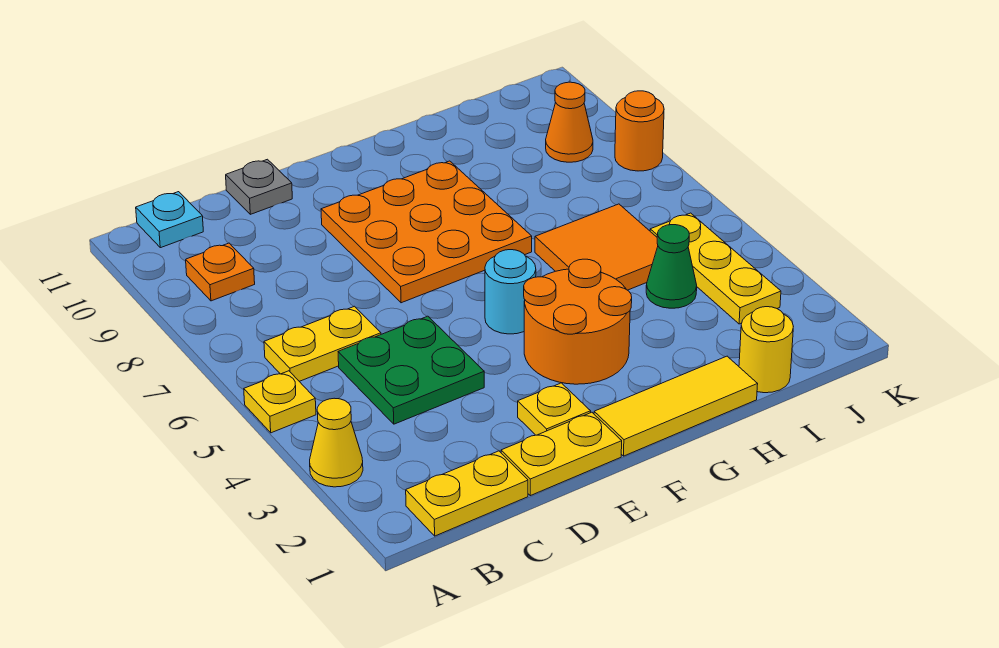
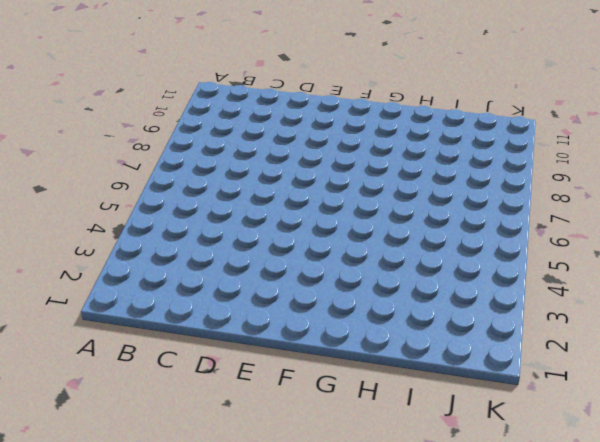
none -> yellow cone A3 level 1
none -> yellow plate A5 level 1
none -> yellow plate B1:C1 level 1

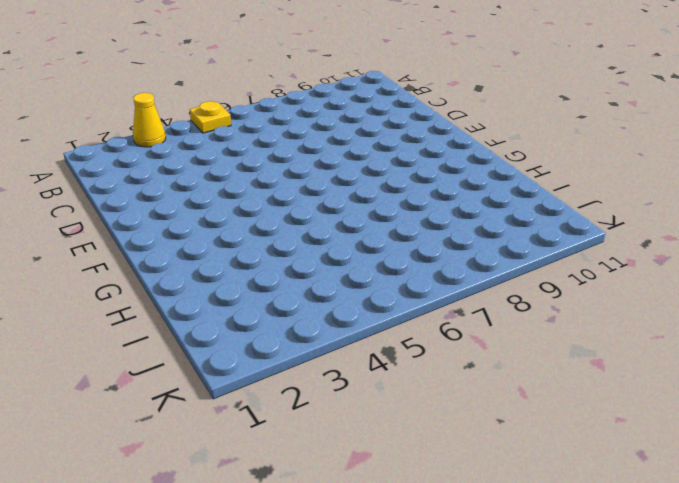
none -> yellow plate B1:C1 level 1
none -> yellow plate B6:C6 level 1
none -> orange plate B9 level 1

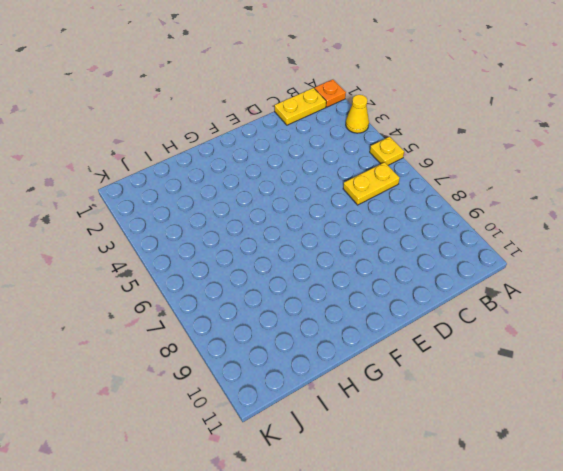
orange plate A1 level 1 -> orange plate B9 level 1
none -> cyan plate B11 level 1
none -> green plate C4:D5 level 1
none -> yellow plate D1:E1 level 1

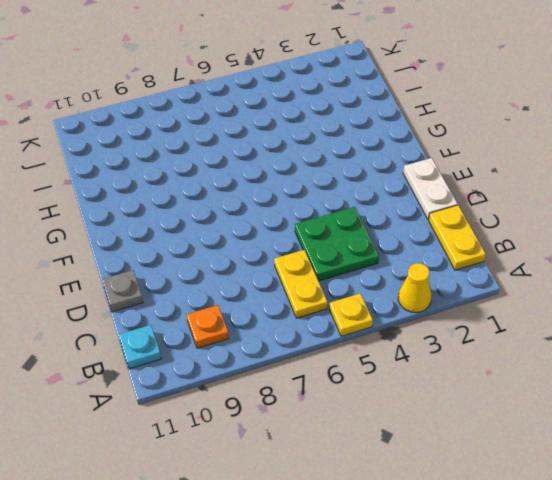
white plate D1:E1 level 1 -> yellow plate D1:E1 level 1
none -> yellow plate E2 level 1
none -> orange plate E7:G9 level 1
none -> yellow tile F1:H1 level 1

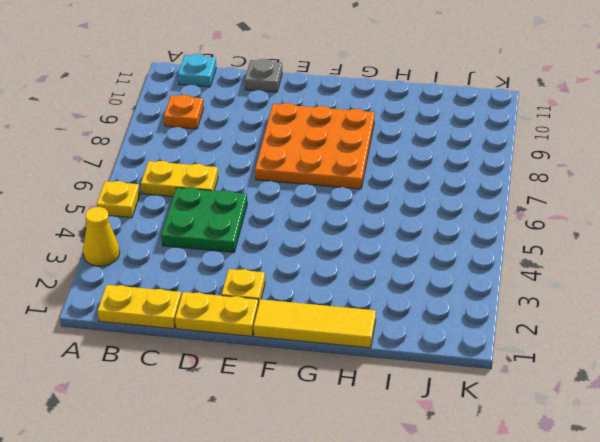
none -> orange round brick F3:G4 level 1
none -> cyan round brick F5 level 1
none -> orange tile H5:I6 level 1

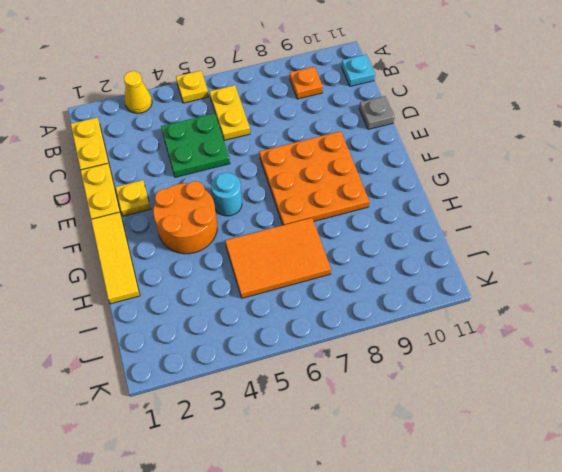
orange tile H5:I7 level 1 -> orange tile H5:I6 level 1
none -> yellow round brick I1 level 1
none -> green cone I4 level 1
none -> yellow plate J3:J5 level 1

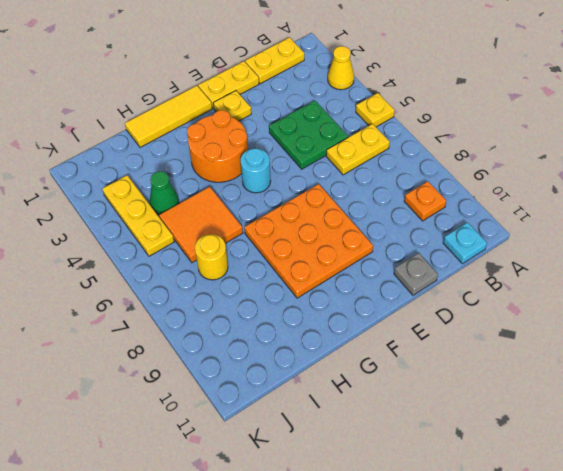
yellow round brick I7 level 1 -> yellow round brick I1 level 1
none -> orange cone J9 level 1
none -> orange round brick K8 level 1

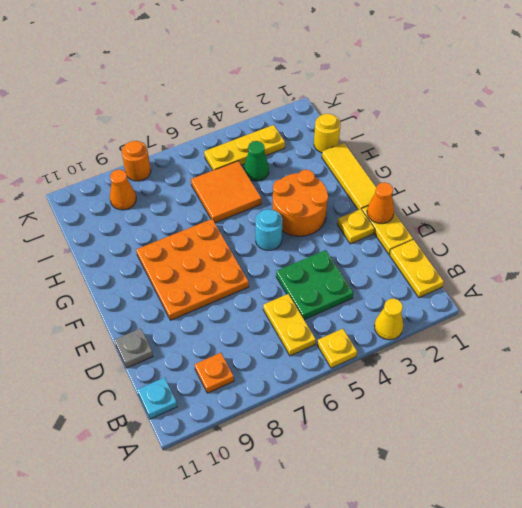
orange cone E1 level 2 -> none

